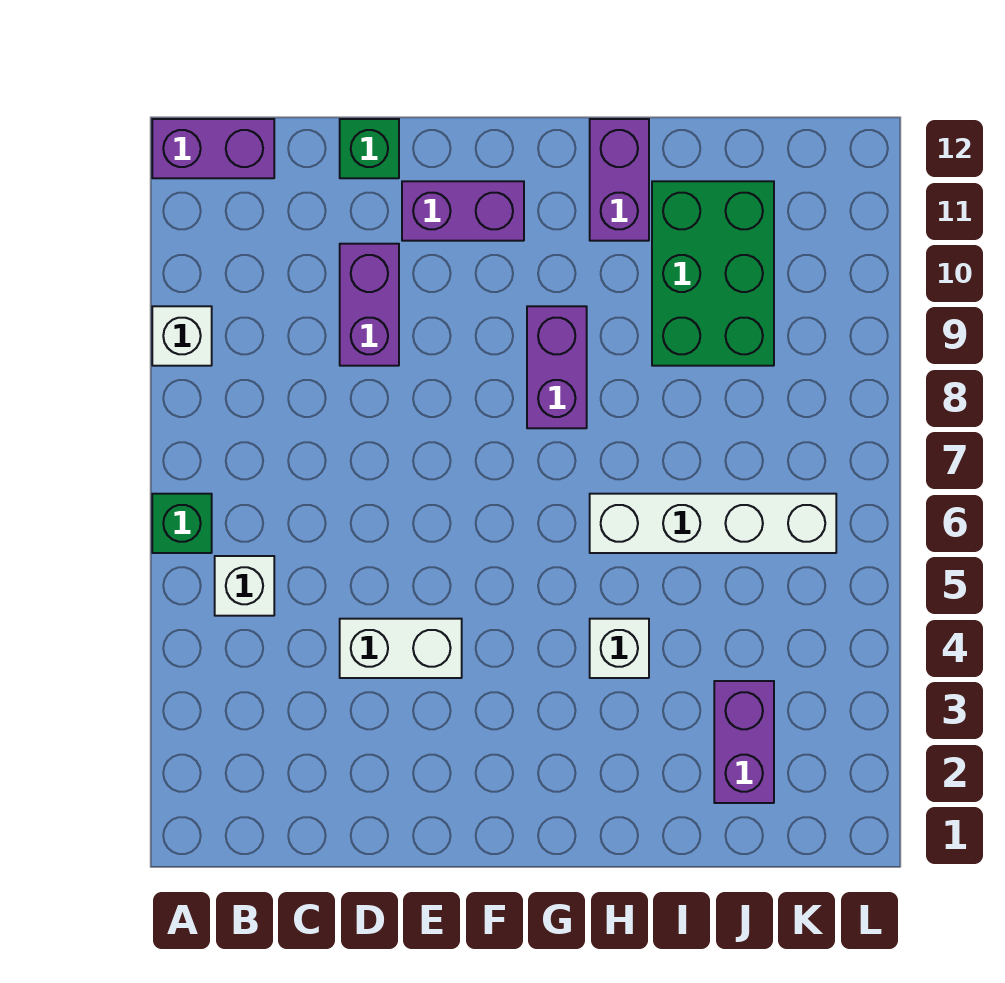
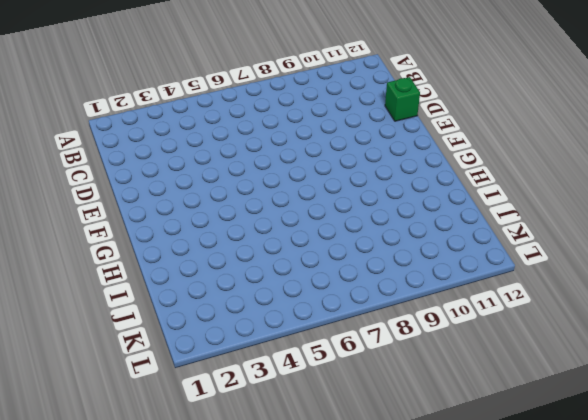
none -> green brick A6 level 1
none -> white brick A9 level 1
none -> purple brick A12:B12 level 1

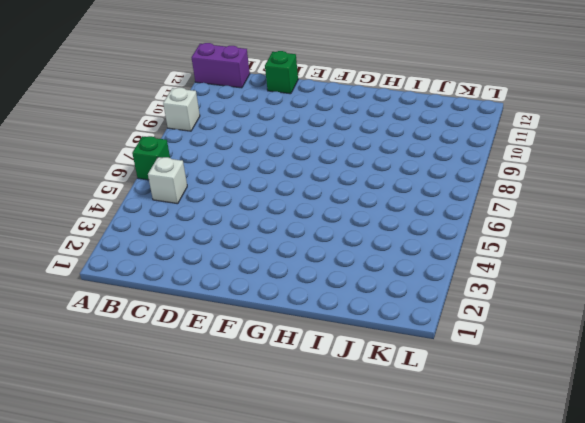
none -> white brick D4:E4 level 1
none -> purple brick D9:D10 level 1
none -> purple brick E11:F11 level 1

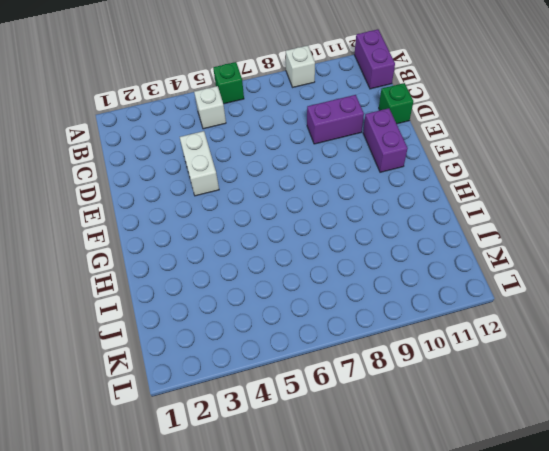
none -> purple brick G8:G9 level 1
none -> white brick H4 level 1
none -> white brick H6:K6 level 1

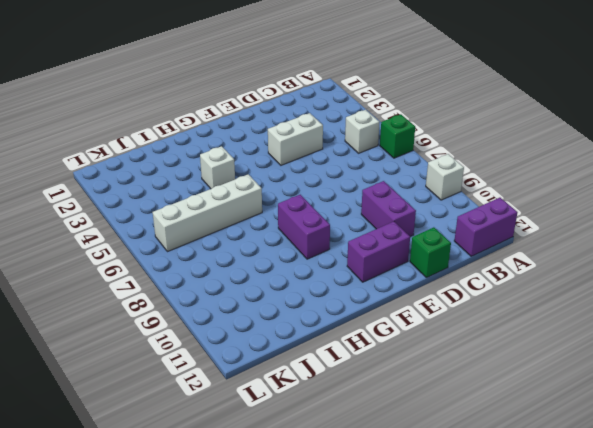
none -> purple brick H11:H12 level 1
none -> green brick I9:J11 level 1
none -> purple brick J2:J3 level 1

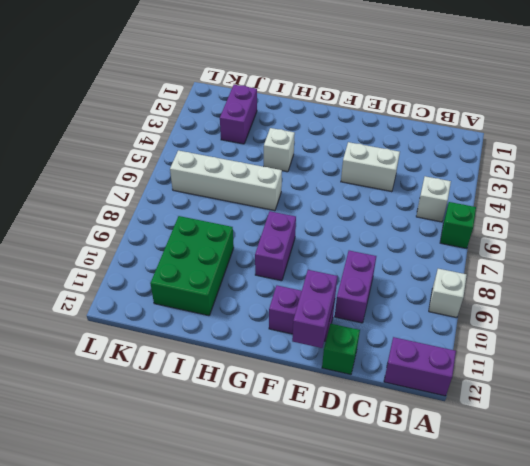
purple brick E11:E12 level 2 -> purple brick H11:H12 level 1

